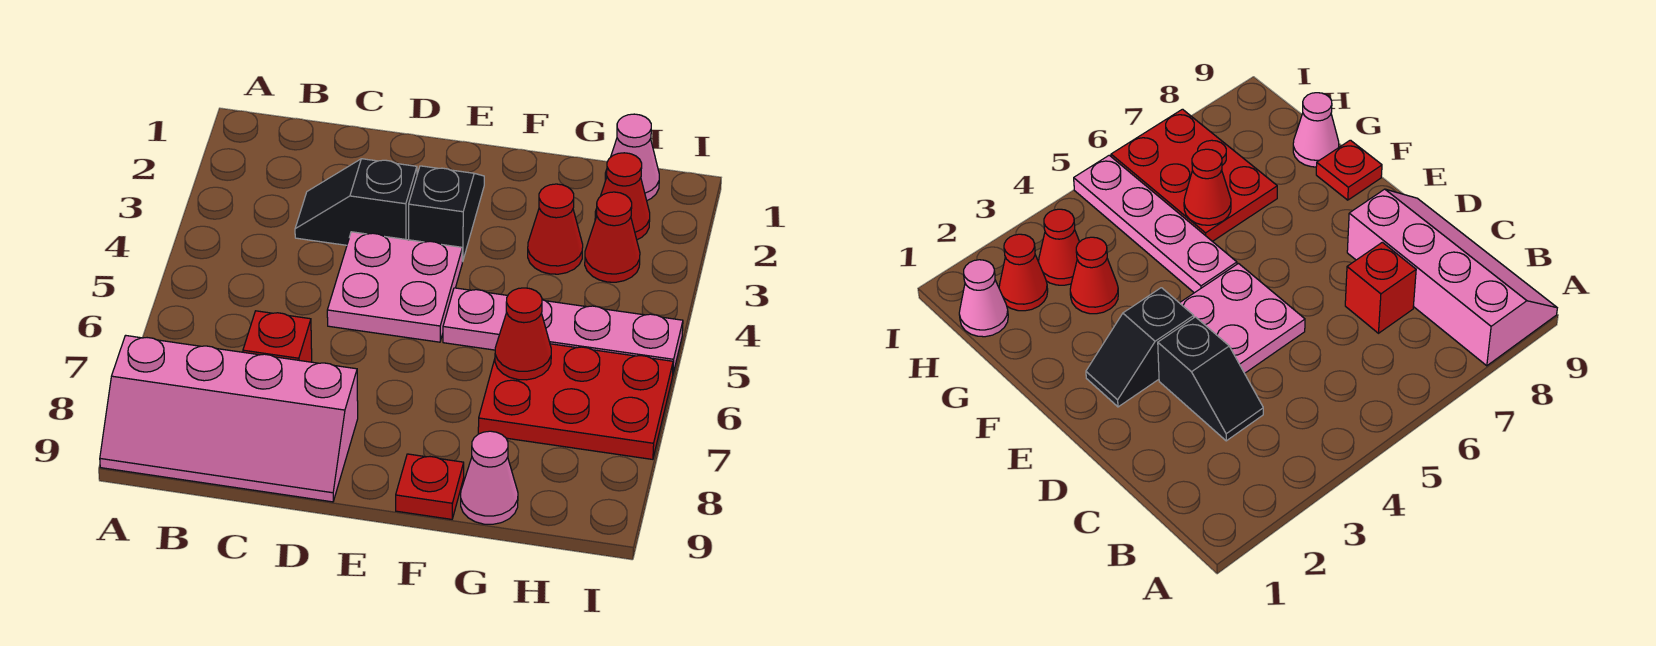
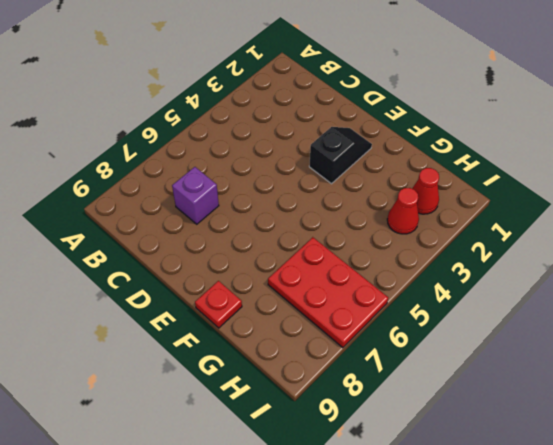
purple brick C7 level 1 -> red brick C7 level 1
none -> pink slope A8:D9 level 1 top 8
none -> black slope C3:D3 level 1 top D
none -> pink plate D4:E5 level 1

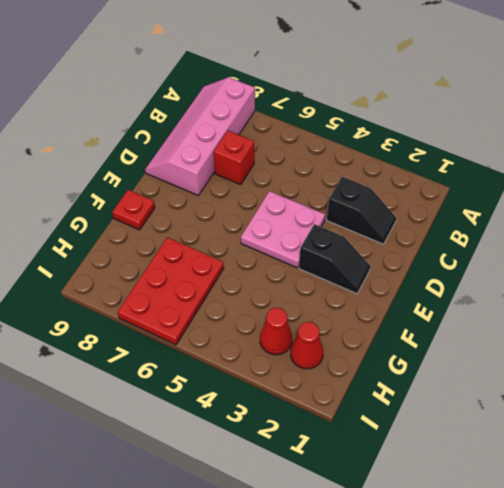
black slope C2:C3 level 1 top 3 -> black slope C3:D3 level 1 top D
none -> pink plate F5:I5 level 1
none -> red cone G3 level 1
none -> pink cone G9 level 1

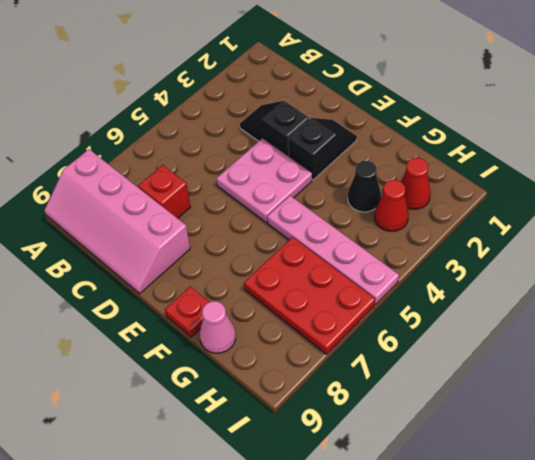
black cone G3 level 1 -> red cone G3 level 1
none -> pink cone H1 level 1
none -> red cone G6 level 2

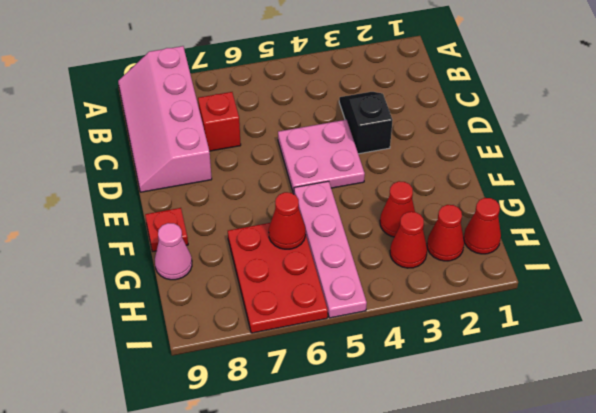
red cone H1 level 1 -> pink cone H1 level 1
none -> black slope E2:E3 level 1 top 3

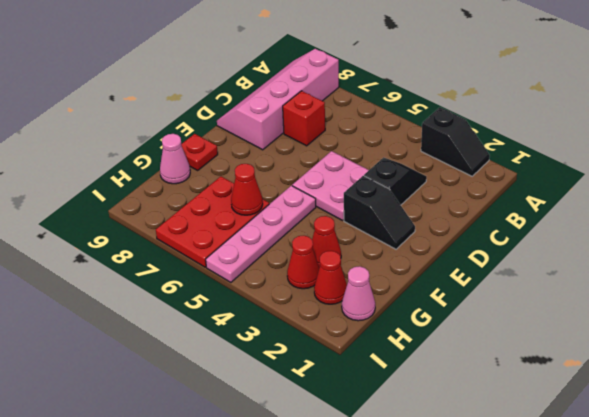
black slope A2:A3 level 1 top 3 -> none

